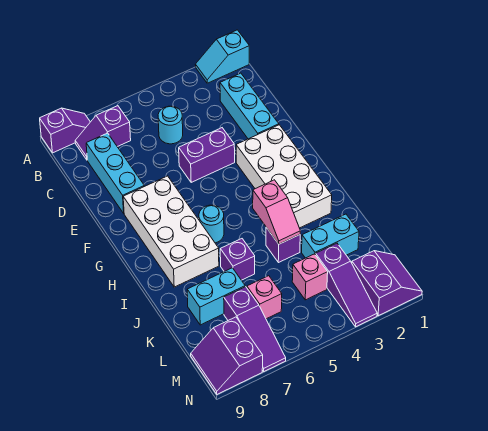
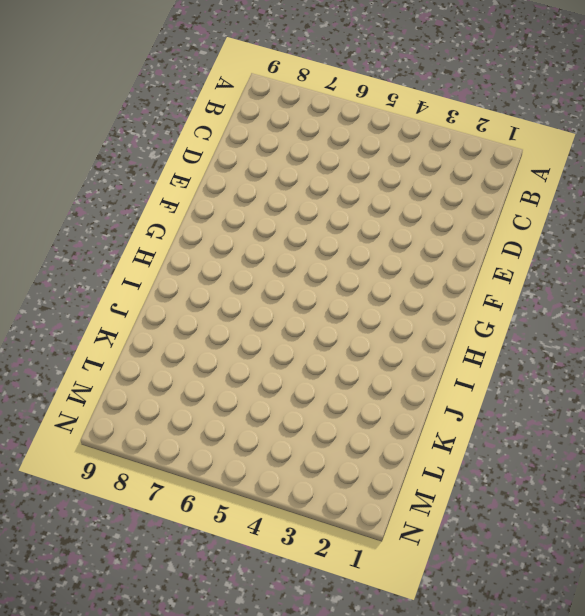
none -> cyan slope A1:A2 level 1 top 1
none -> purple slope A8:A9 level 1 top 9
none -> purple slope B7:B8 level 1 top 7

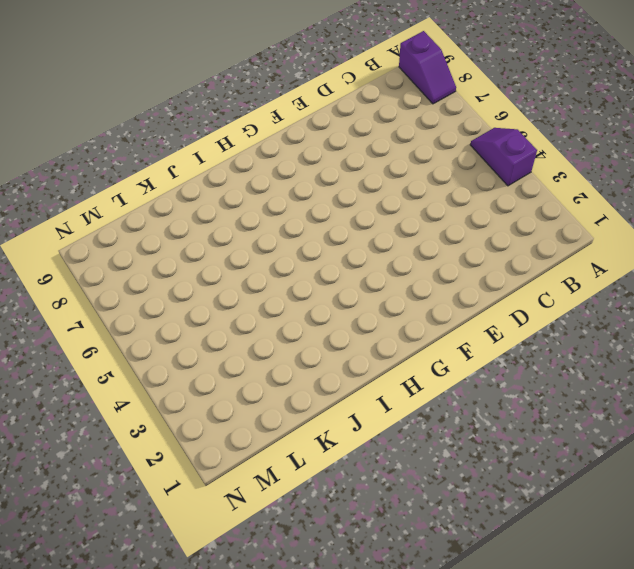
purple slope A4:A5 level 1 top 4 -> purple slope B7:B8 level 1 top 7
none -> cyan slope A1:A2 level 1 top 1
none -> cyan brick C2:E2 level 1
none -> cyan round brick C5 level 1

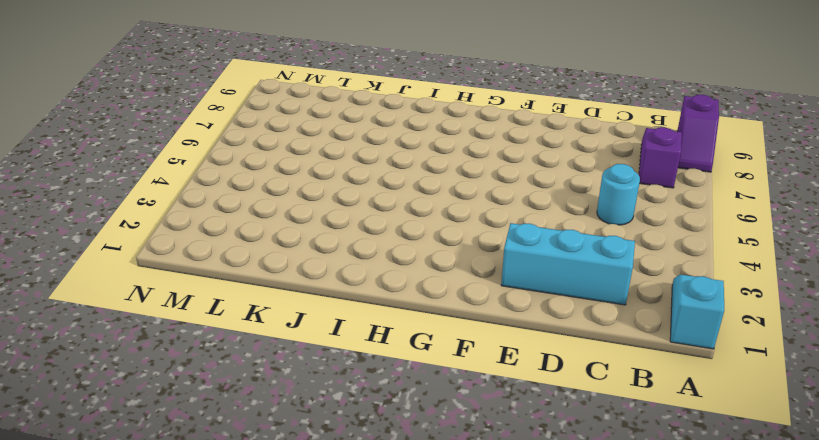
none -> cyan brick C8:E8 level 1
none -> purple brick E4:E5 level 1
none -> white brick F2:I3 level 1

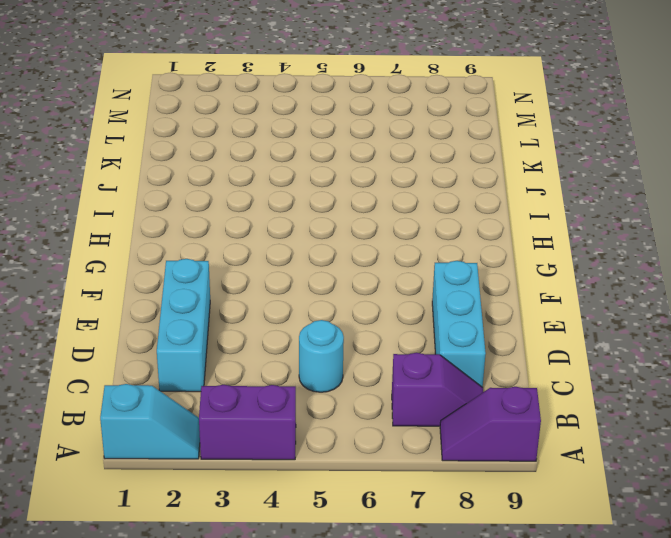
purple brick A3:A4 level 1 -> purple brick E4:E5 level 1
none -> white brick F2:I3 level 1
none -> white brick F7:I8 level 1
none -> cyan round brick H6 level 1

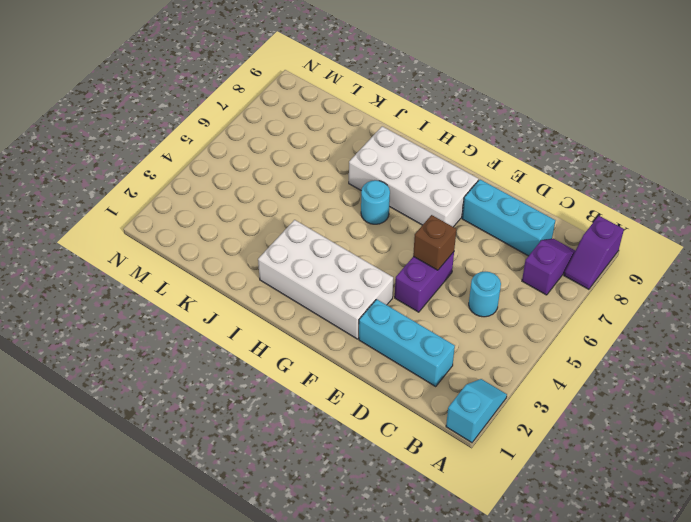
brown brick E5 level 2 -> none
none -> purple brick J4 level 1
none -> purple brick J6 level 1
none -> cyan brick K2:K3 level 1

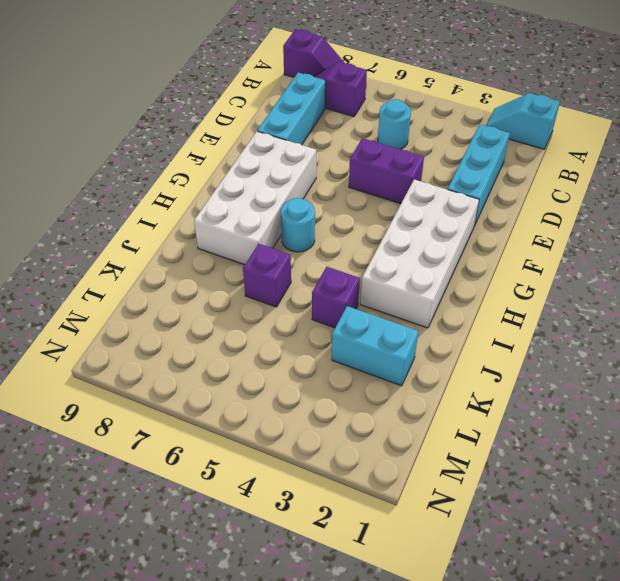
none -> cyan brick K7:K8 level 1
none -> purple slope L3:N3 level 1 top L
none -> pink brick L4 level 1

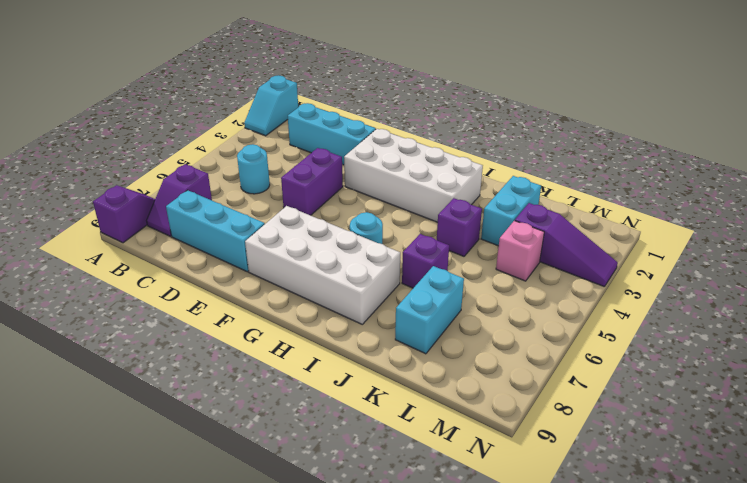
none -> pink brick L6 level 1
none -> purple slope L7:N7 level 1 top L
none -> purple slope M1:N2 level 1 top 2

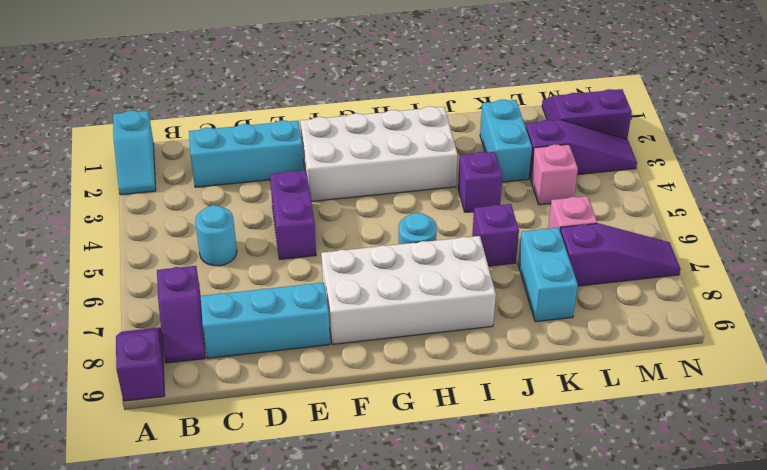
none -> purple slope M8:N9 level 1 top 8
none -> pink slope I4:J4 level 2 top I

